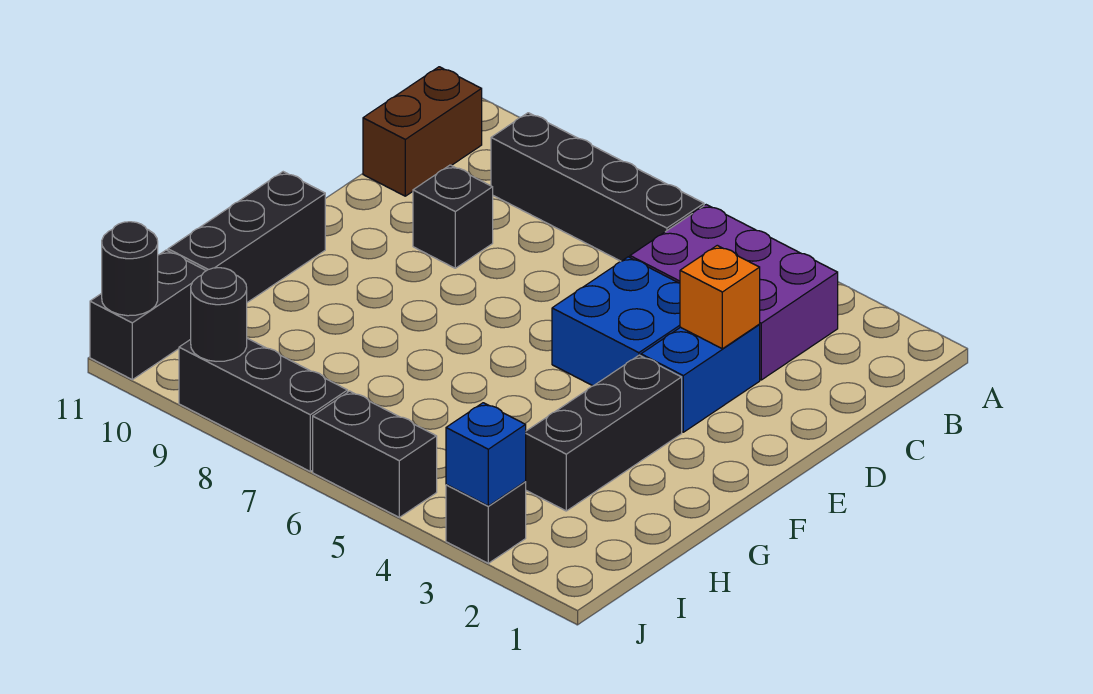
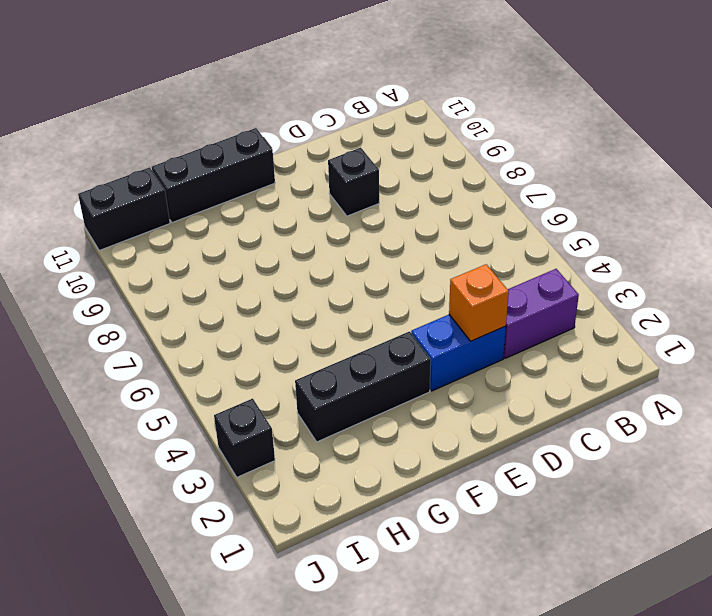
purple brick B3:C3 level 1 -> purple brick B3:C5 level 1
none -> black brick B6:B9 level 1
none -> brown brick B11:C11 level 1
none -> blue brick D4:E5 level 1

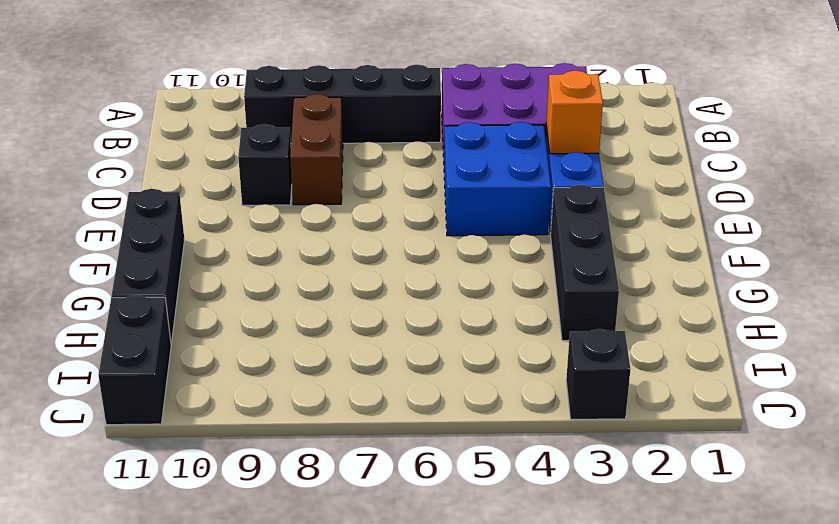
brown brick C8:D8 level 1 -> brown brick B11:C11 level 1
none -> black brick J5:J6 level 1
none -> black brick J7:J9 level 1
none -> blue brick J3 level 2

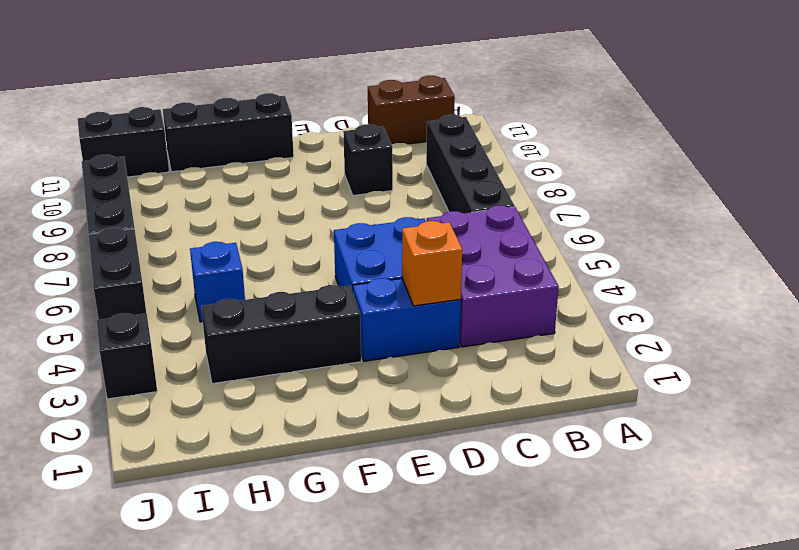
blue brick H5 level 1 -> blue brick J3 level 2
none -> black round brick J9 level 2
none -> black round brick J11 level 2

